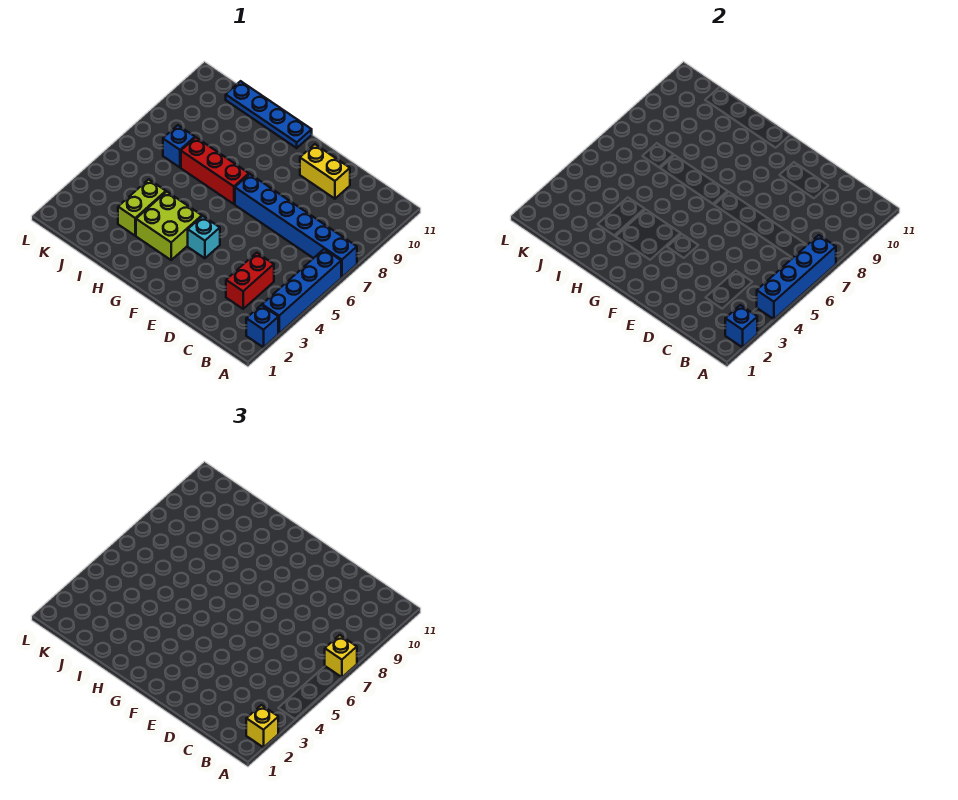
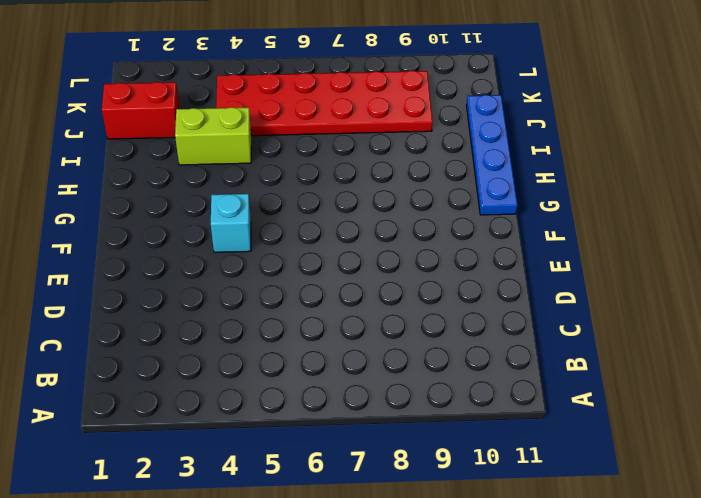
red brick J1:J2 level 1 -> red brick C3:C4 level 1
red plate J4:K9 level 1 -> blue brick J7 level 1
none -> blue brick A2 level 1
none -> blue brick A3:A6 level 1
none -> blue brick A7:F7 level 1

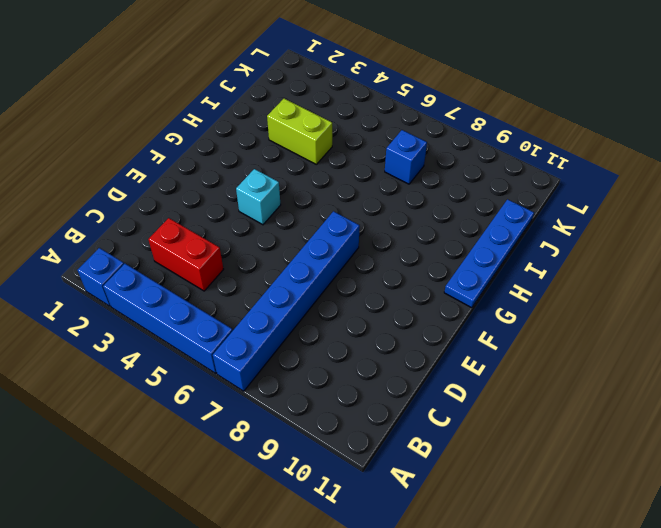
none -> yellow brick D10:E10 level 1
none -> lime brick G3:H4 level 1
none -> red brick G7:I7 level 1

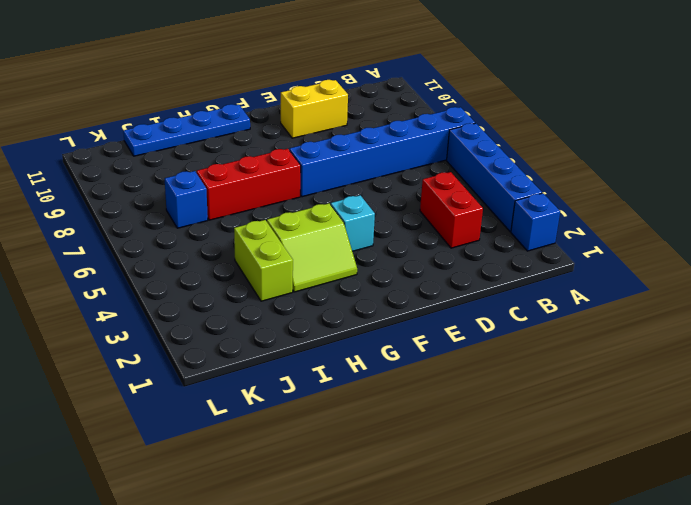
lime slope G3:H4 level 1 top 4 -> lime brick G3:H4 level 1
none -> blue brick A2 level 2
none -> blue brick A4:A7 level 2
none -> yellow brick A2 level 3

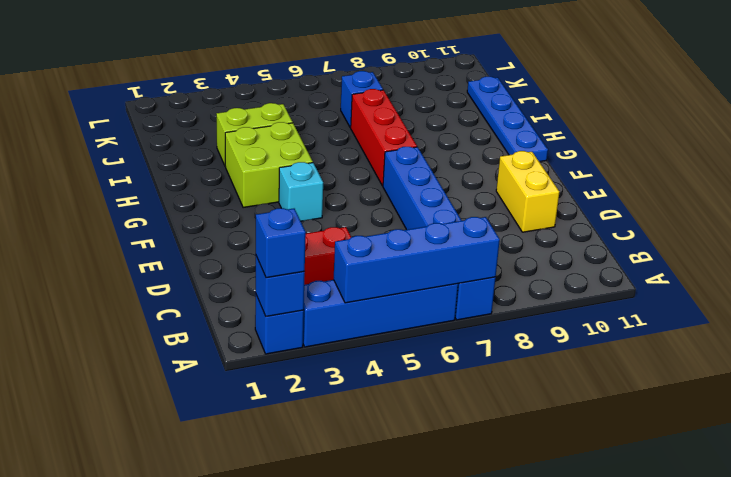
blue brick A2 level 3 -> yellow brick A2 level 3
none -> yellow brick A7 level 3

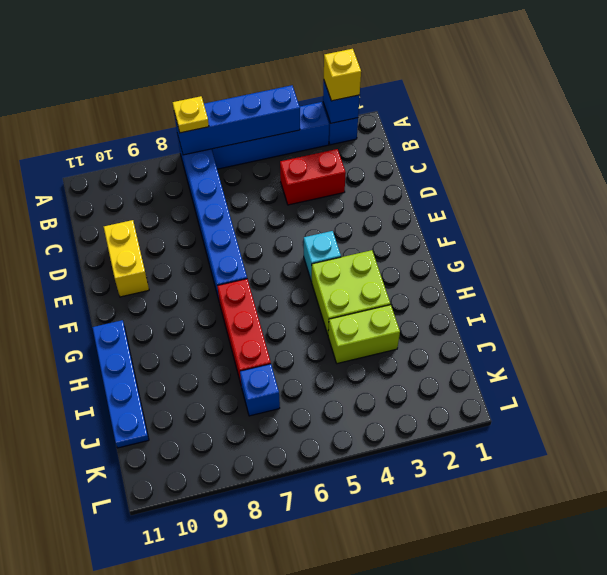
yellow plate A7 level 3 -> yellow brick A7 level 3

